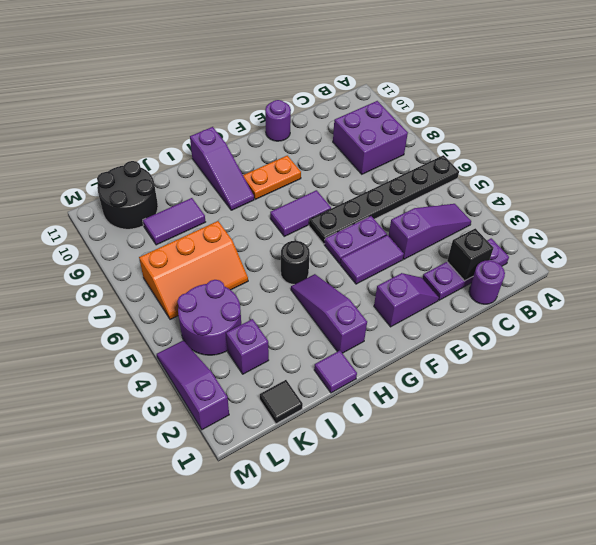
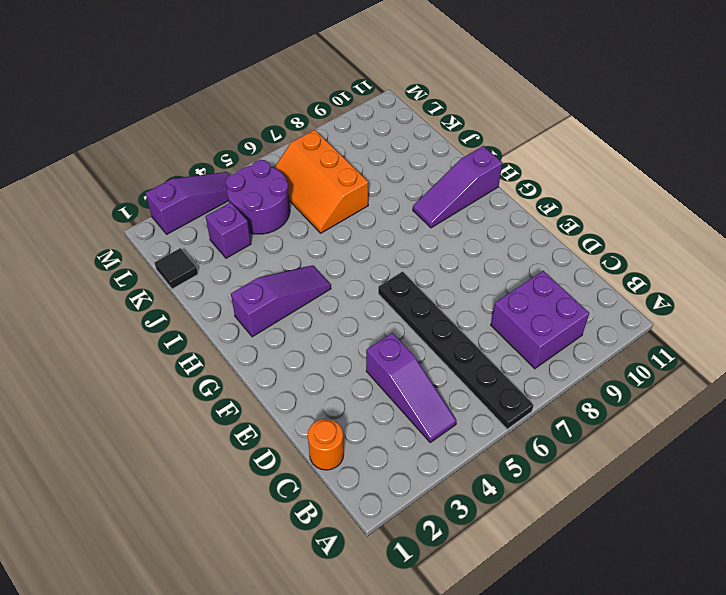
orange round brick C1 level 1 -> purple round brick C1 level 1
none -> purple plate B2:D2 level 1
none -> purple slope E2:F2 level 1 top F
none -> purple tile E4:F4 level 1

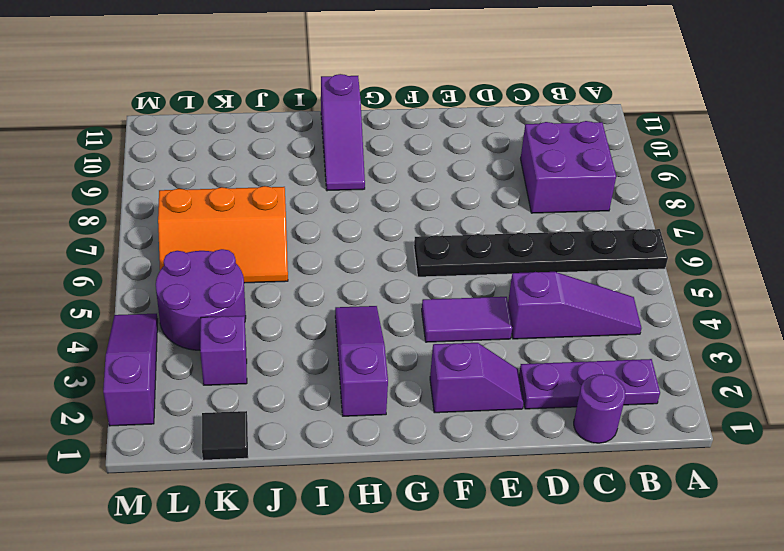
none -> purple plate E5:F5 level 1
none -> purple round brick E11 level 1
none -> purple tile F7:G7 level 1

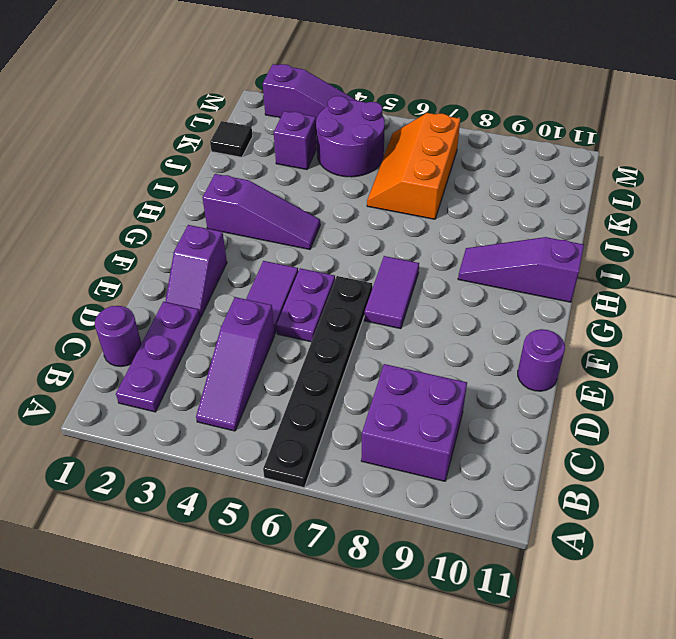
none -> orange plate F9:G9 level 1
none -> black round brick H5 level 1
none -> purple tile I1 level 1

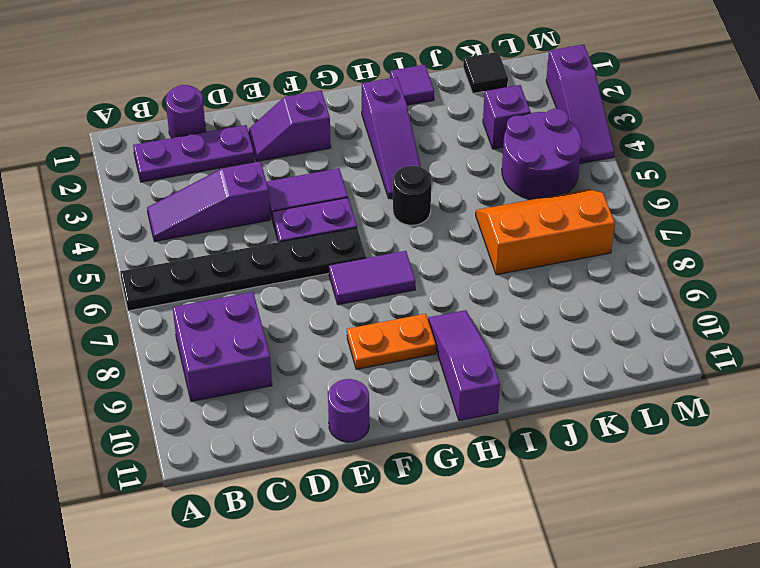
none -> purple tile J9:K9 level 1
none -> black round brick K10:L11 level 1
none -> black brick C2 level 2

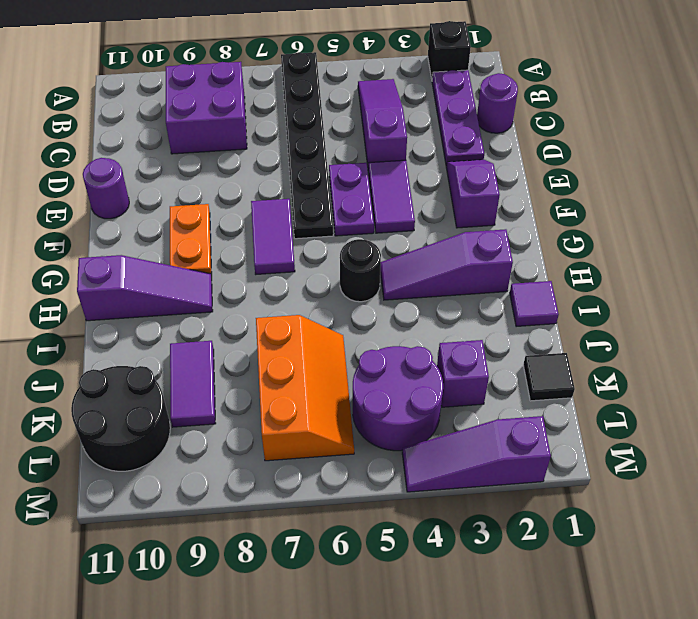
black brick A2 level 1 -> black brick C2 level 2

